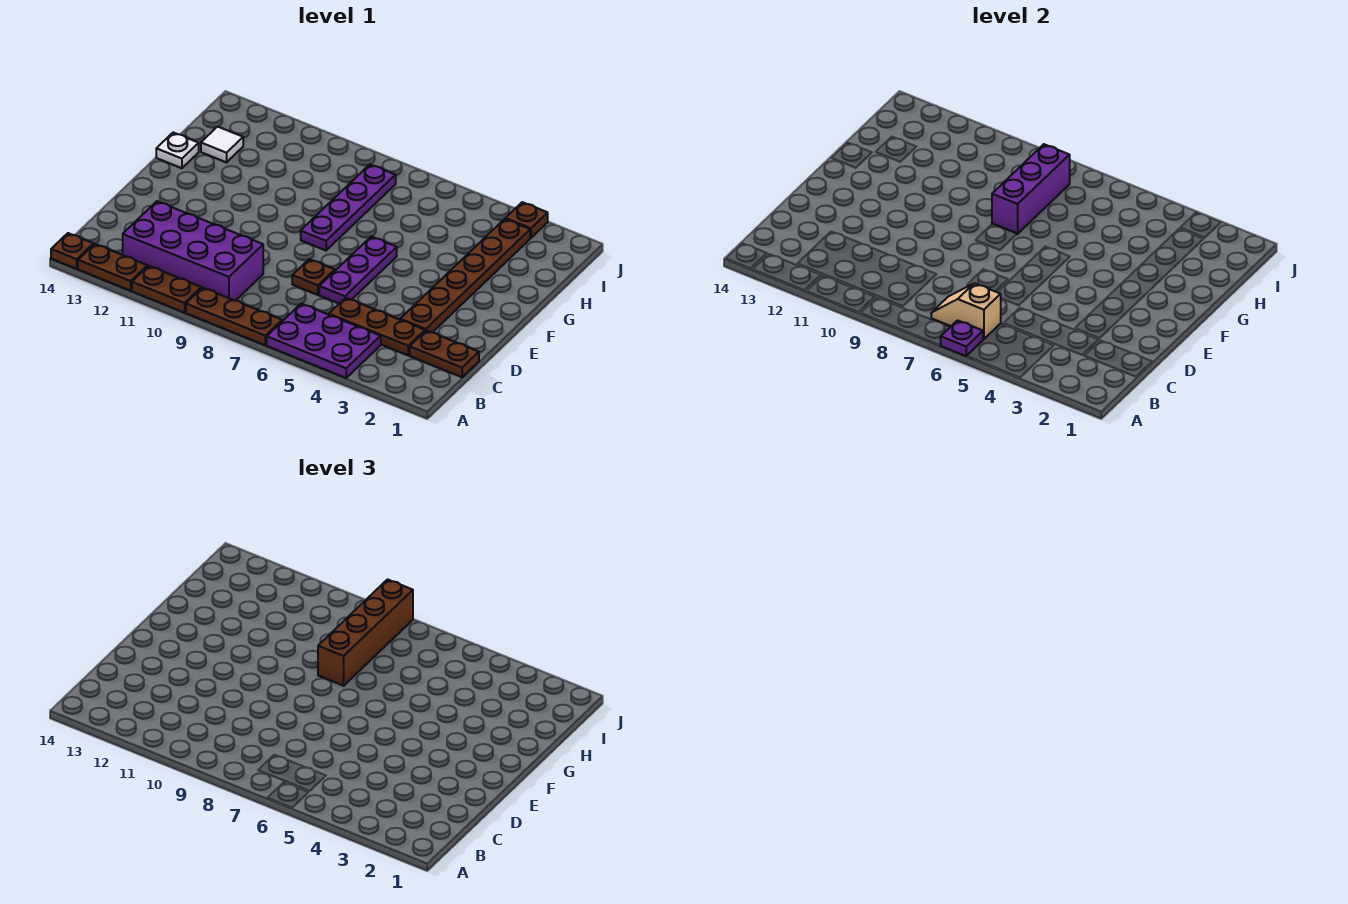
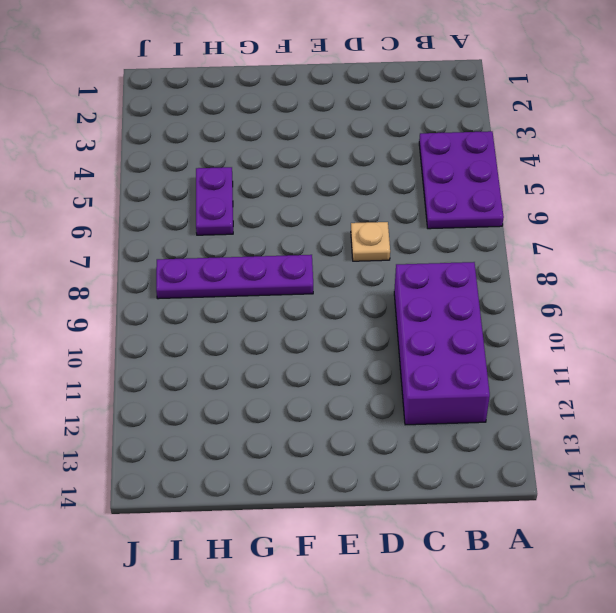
tan plate D7 level 1 -> brown plate D7 level 1
purple plate H5:H6 level 1 -> none
none -> brown plate A7:A9 level 1
none -> brown plate A10:A11 level 1
none -> brown plate A12:A13 level 1

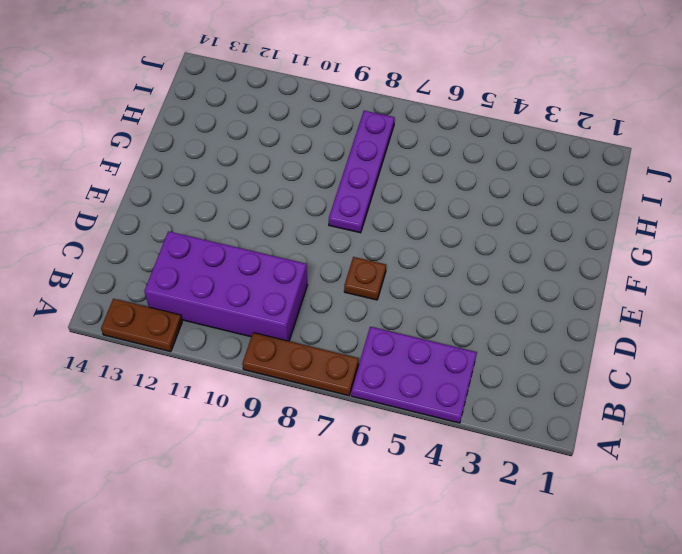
none -> brown plate A10:A11 level 1
none -> brown plate A14 level 1
none -> brown plate C1:C2 level 1

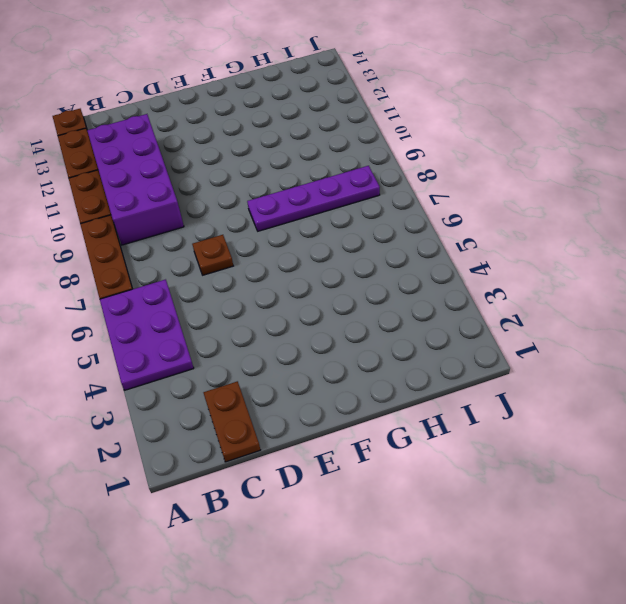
none -> brown plate C3:C5 level 1
none -> brown plate D3:I3 level 1
none -> purple plate D6:F6 level 1

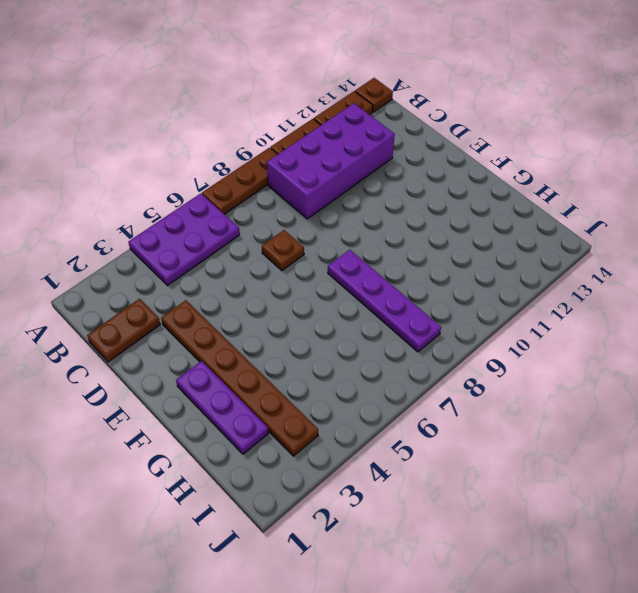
purple plate F2:H2 level 1 -> purple plate D6:F6 level 1
none -> brown plate C3:C5 level 1
none -> white plate G14 level 1
none -> white tile H13 level 1

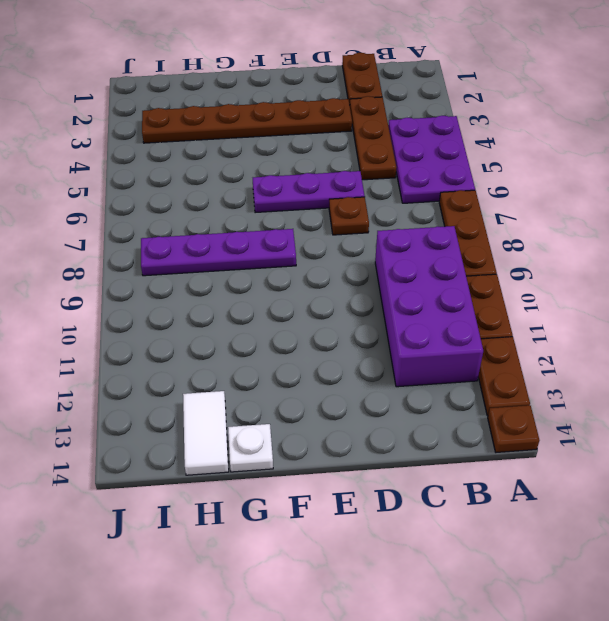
white tile H13:H14 level 1 -> white tile H13 level 1
none -> brown plate J3 level 1
none -> purple plate A6 level 2
none -> tan slope B6:B7 level 2 top 6

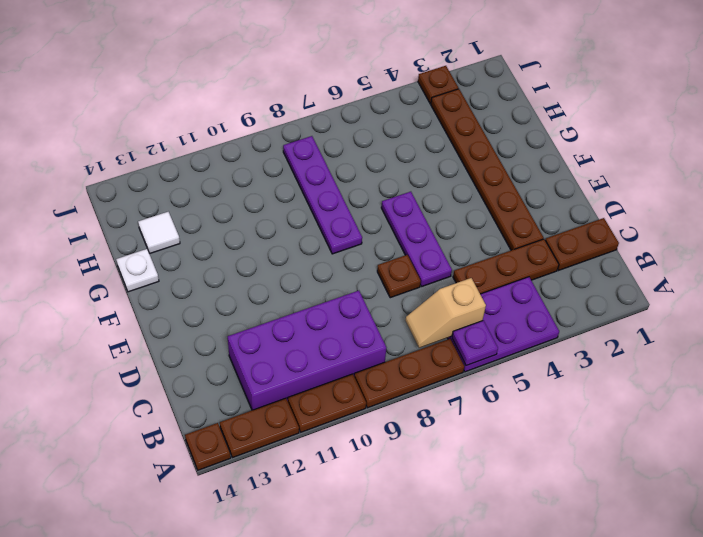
none -> purple brick G8:I8 level 2
none -> brown brick G8:J8 level 3

